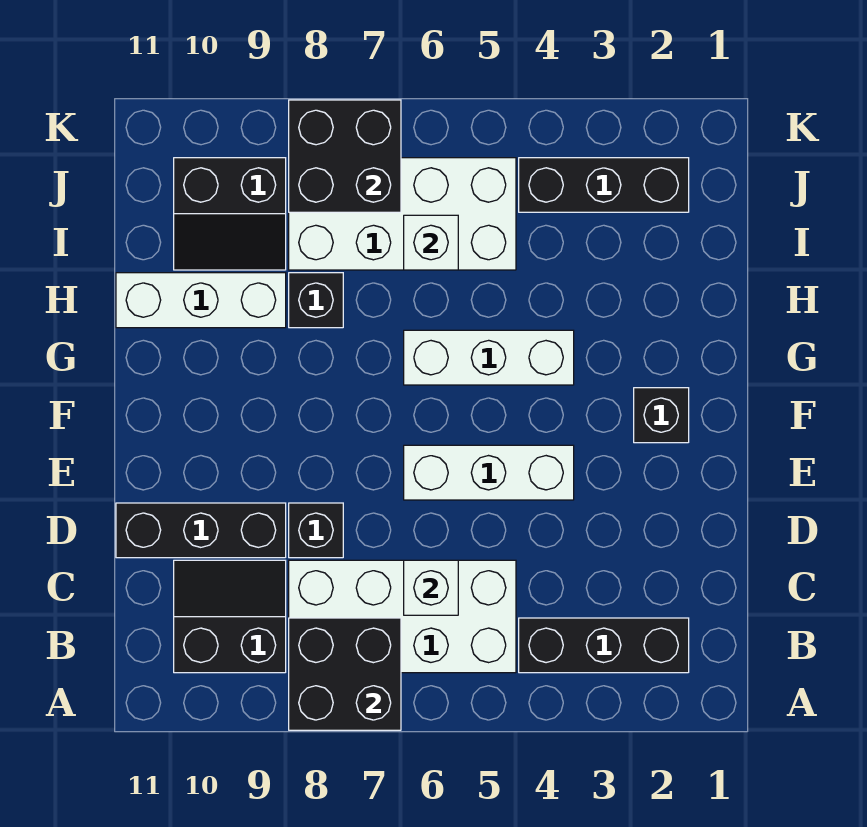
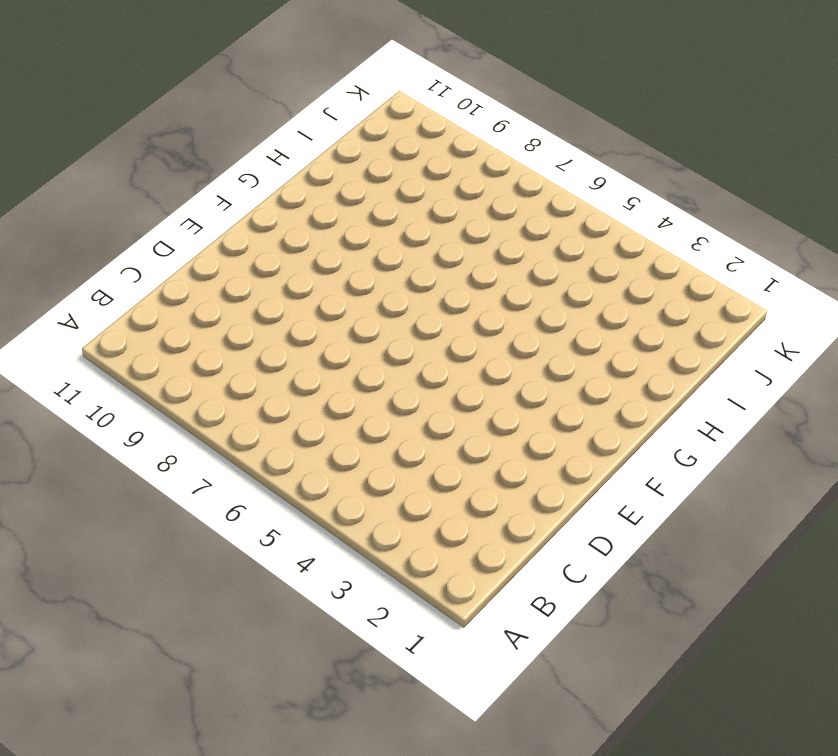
none -> black brick B2:B4 level 1
none -> white brick B5:C8 level 1
none -> black slope B9:C10 level 1 top B

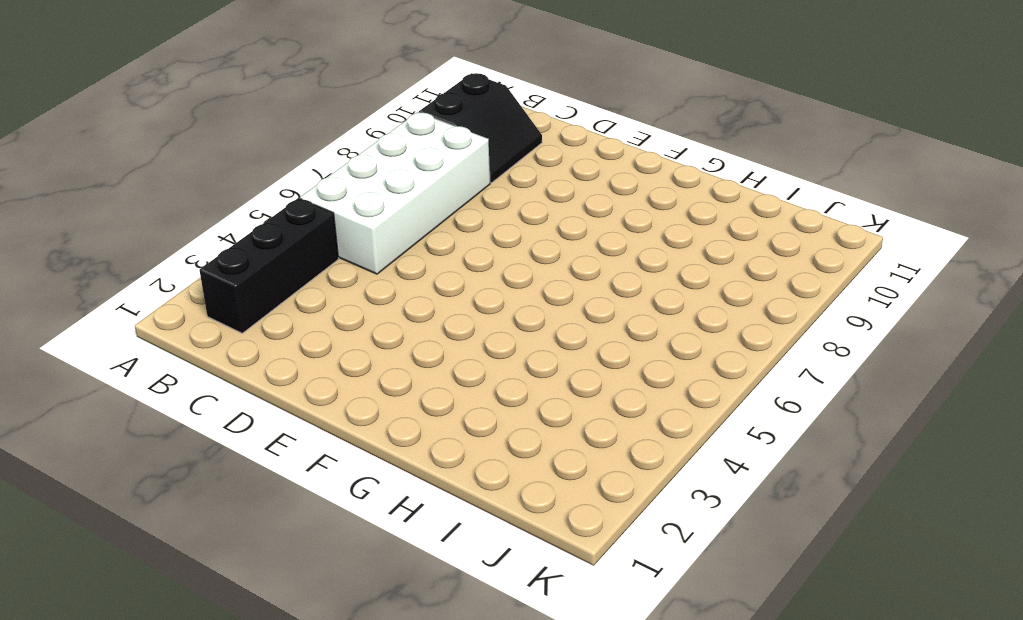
none -> black brick D8 level 1
none -> black brick D9:D11 level 1
none -> white brick E4:E6 level 1

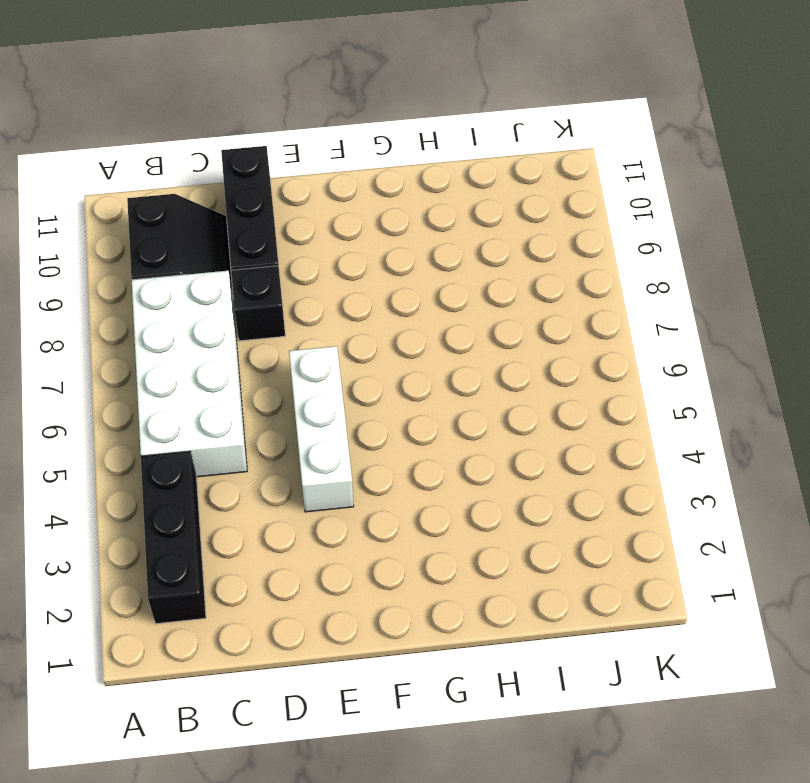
none -> black brick F2 level 1
none -> white brick G4:G6 level 1
none -> black brick H8 level 1

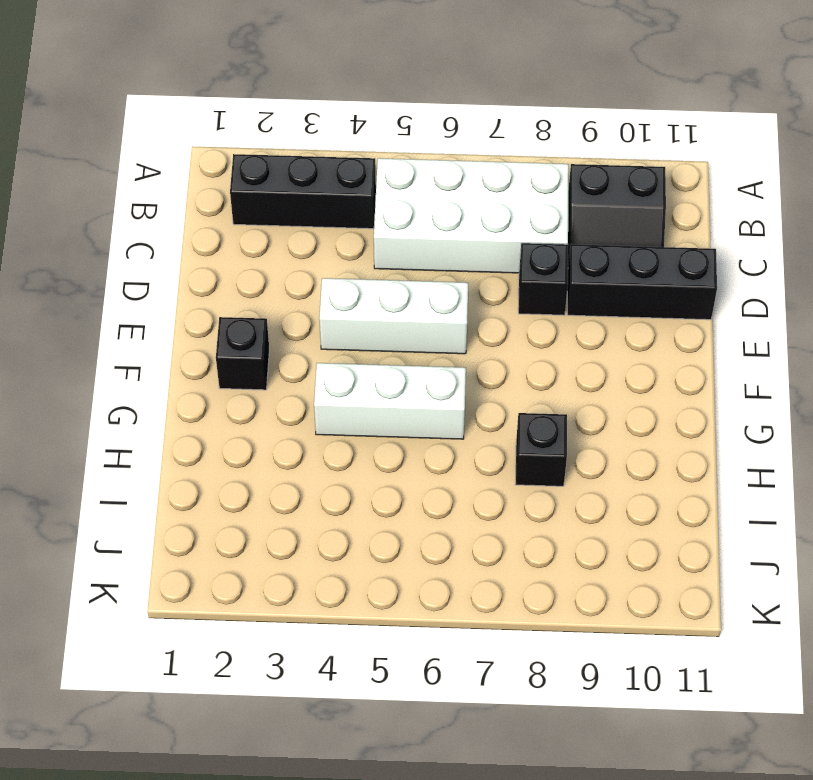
none -> white brick H9:H11 level 1
none -> white brick I5:J8 level 1
none -> black slope I9:J10 level 1 top J

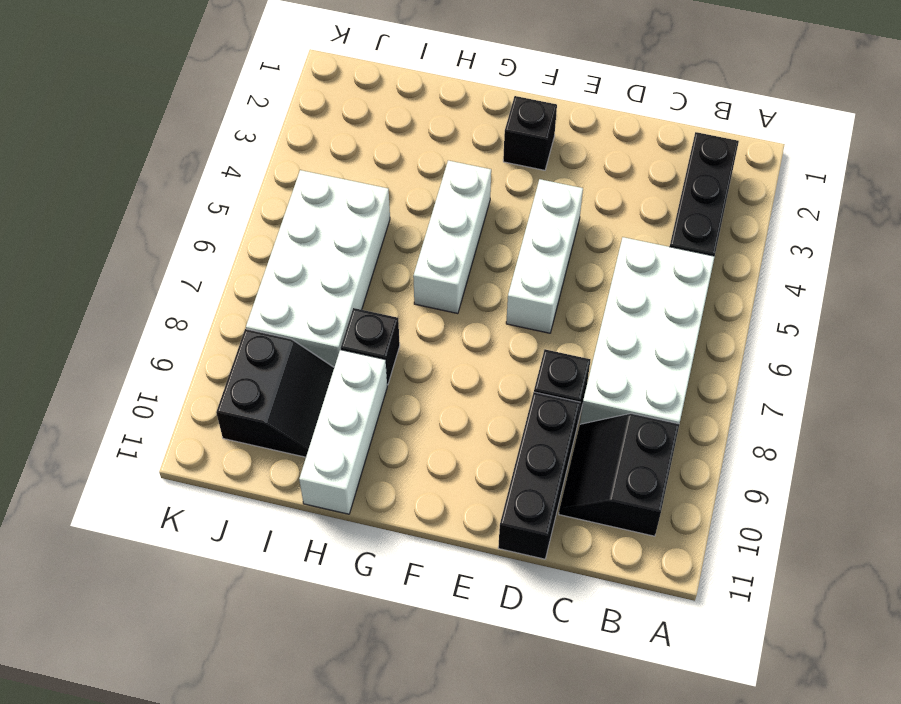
none -> black brick J2:J4 level 1
none -> black brick A7:B8 level 2
none -> white brick C6 level 2

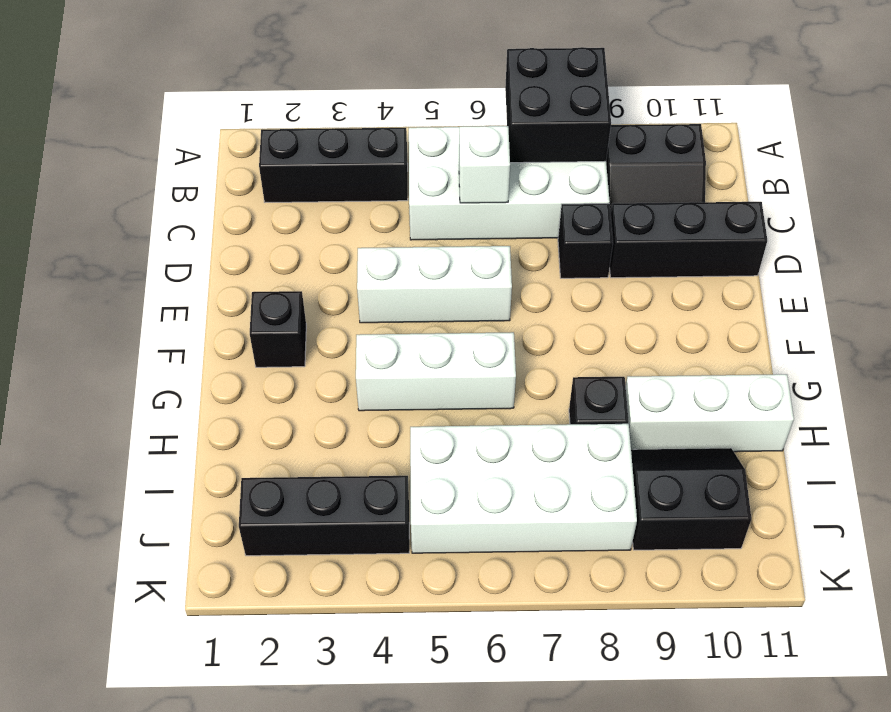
none -> white brick I6 level 2
none -> black brick J7:K8 level 2

